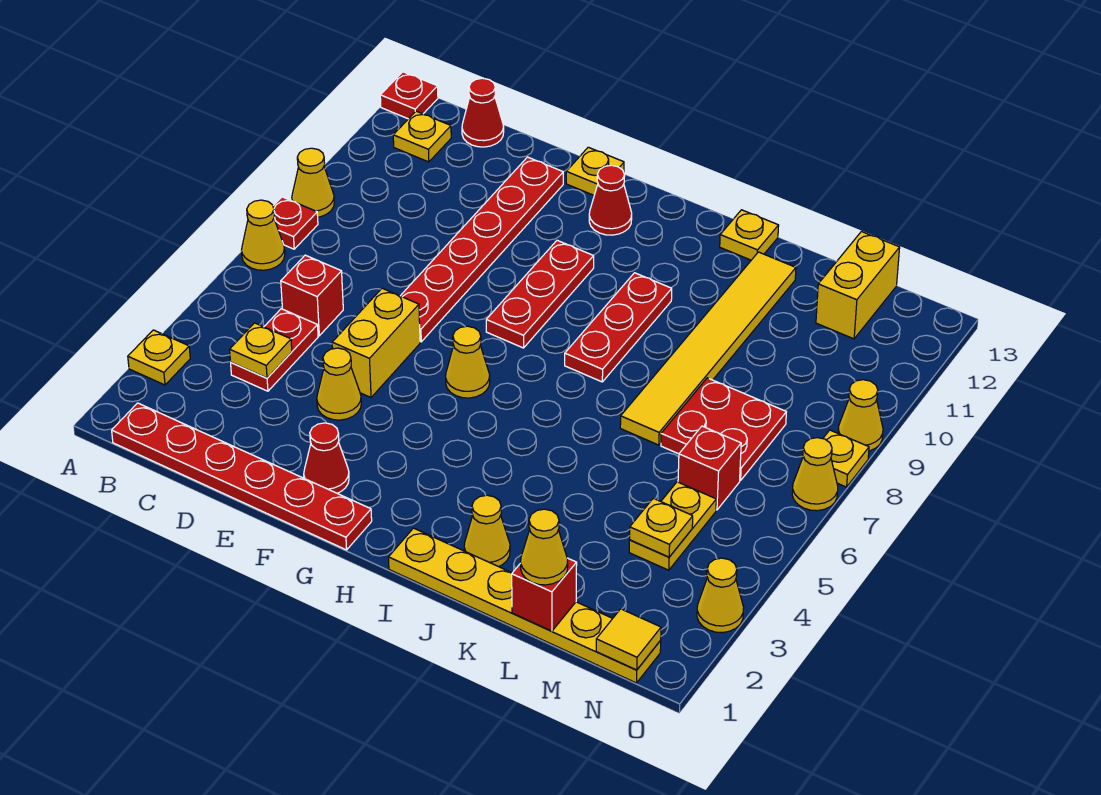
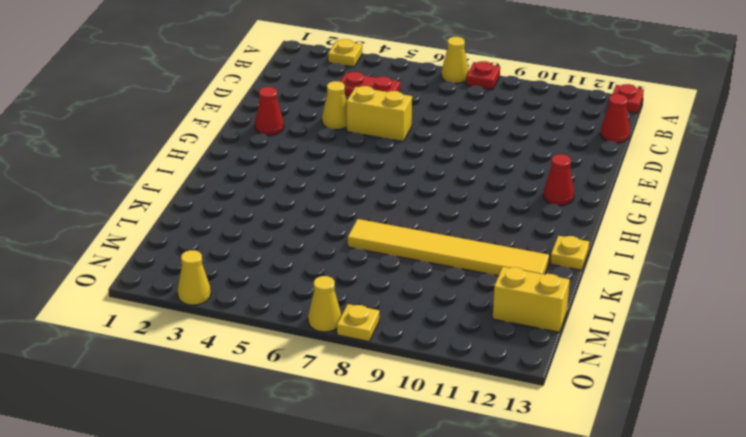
none -> yellow cone A9 level 1
none -> red plate B1:G1 level 1
none -> yellow plate B12 level 1
none -> red brick C6 level 1

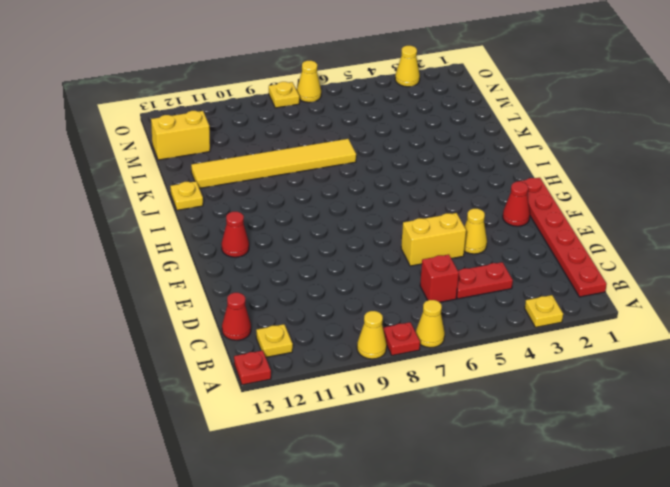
none -> red plate E7:E12 level 1
none -> yellow plate F13 level 1
none -> yellow cone G6 level 1
none -> red plate G8:G10 level 1

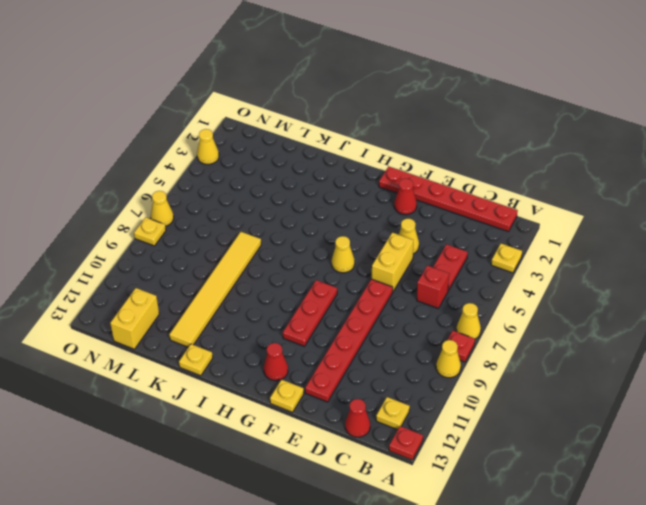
none -> yellow plate I1:N1 level 1
none -> red plate I8:I10 level 1
none -> yellow cone J2 level 1
none -> red plate L7:M8 level 1

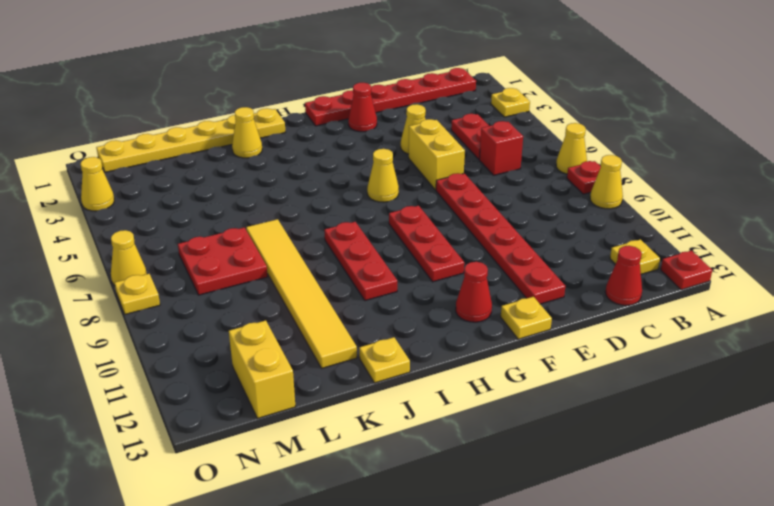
none -> yellow plate M4:M5 level 1
none -> red brick M6 level 1
none -> yellow cone O9 level 1
none -> yellow plate C4 level 2

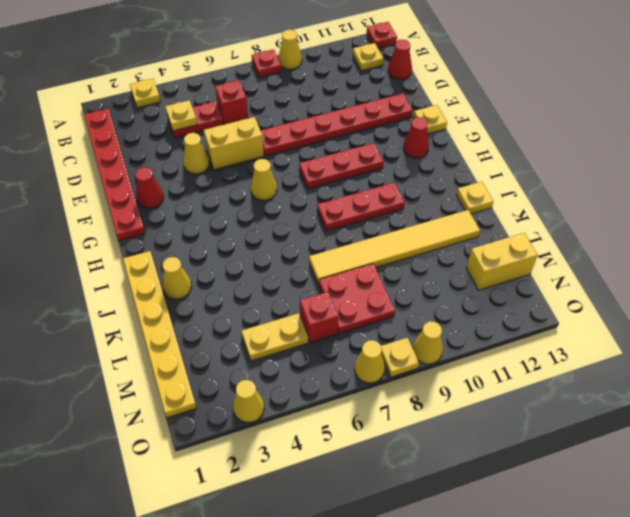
none -> yellow cone A7 level 1
none -> red brick L1 level 2
none -> yellow plate M4 level 2
none -> yellow tile N1 level 2

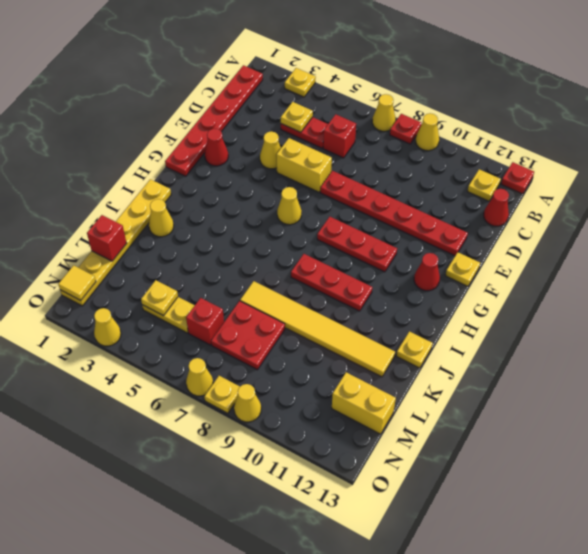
none -> yellow cone L1 level 3

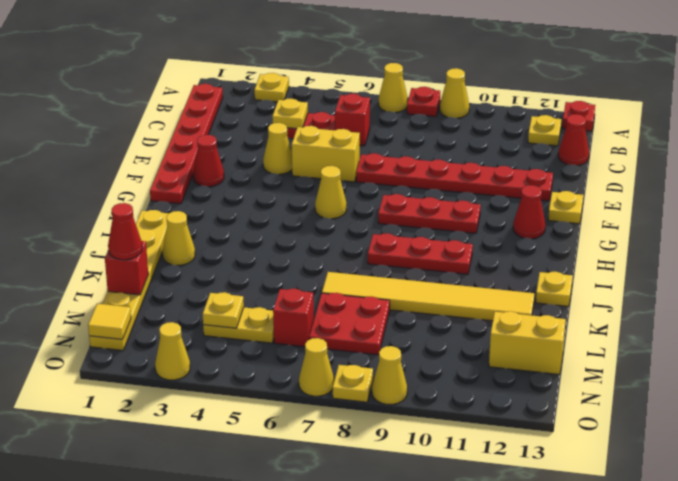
red cone L1 level 3 -> yellow cone L1 level 3

